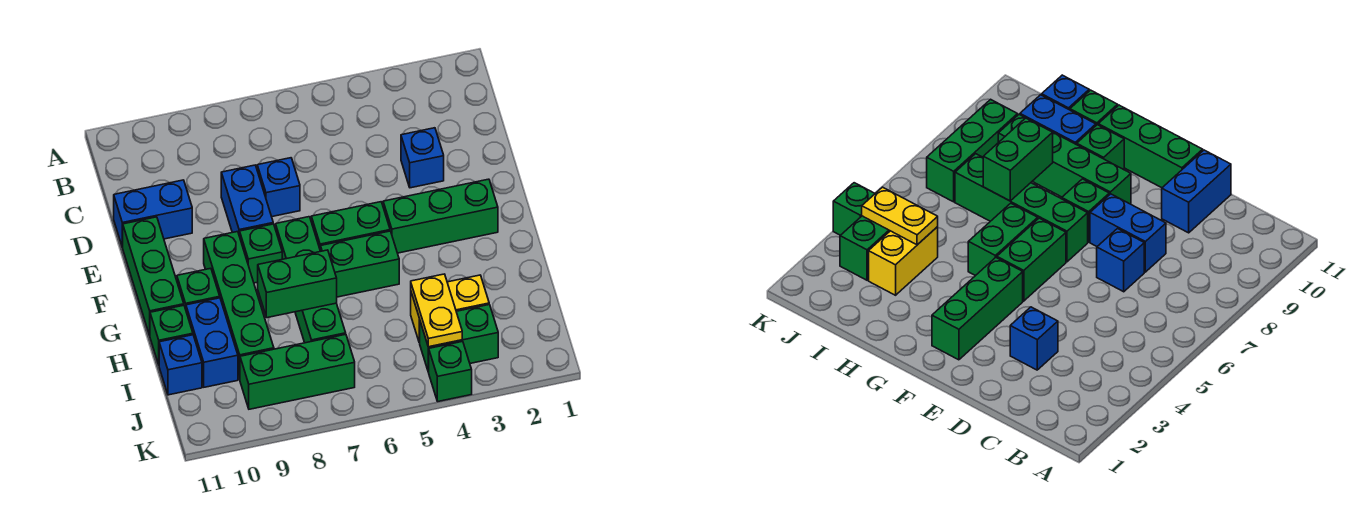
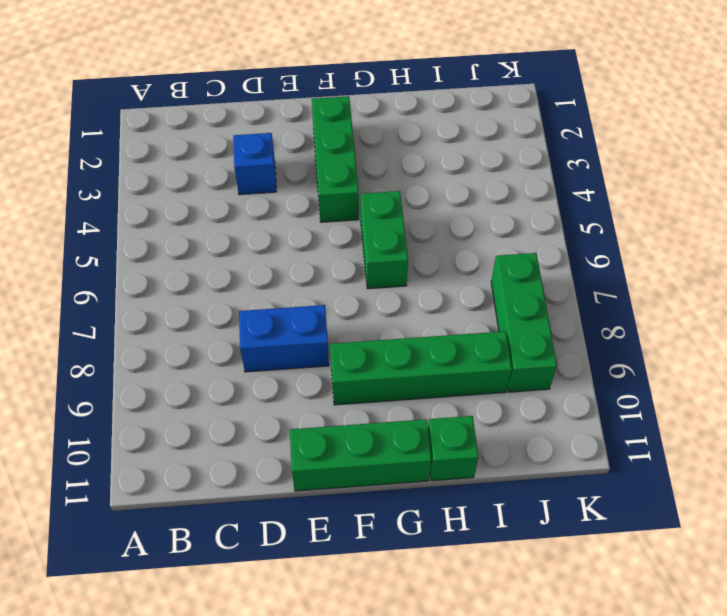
none -> blue brick D7 level 1
none -> blue brick D10:D11 level 1
none -> green brick F5:F6 level 1

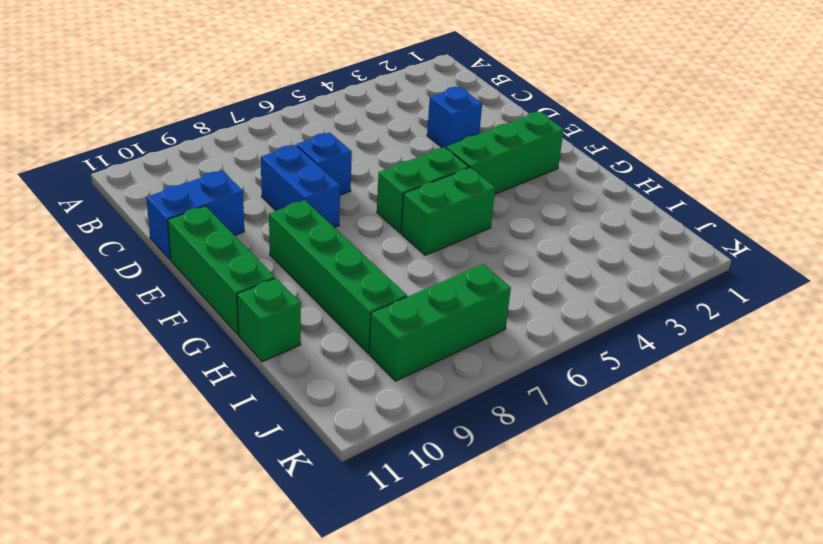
none -> green brick F7:I7 level 1
none -> green brick F8 level 1
none -> green brick G10 level 1

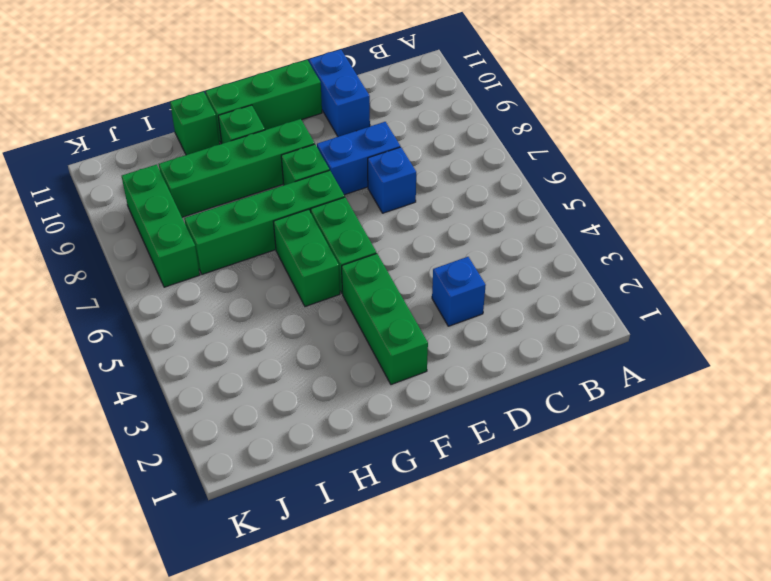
none -> blue brick H10:I10 level 1
none -> yellow brick I3:I4 level 1
none -> blue brick I11 level 1

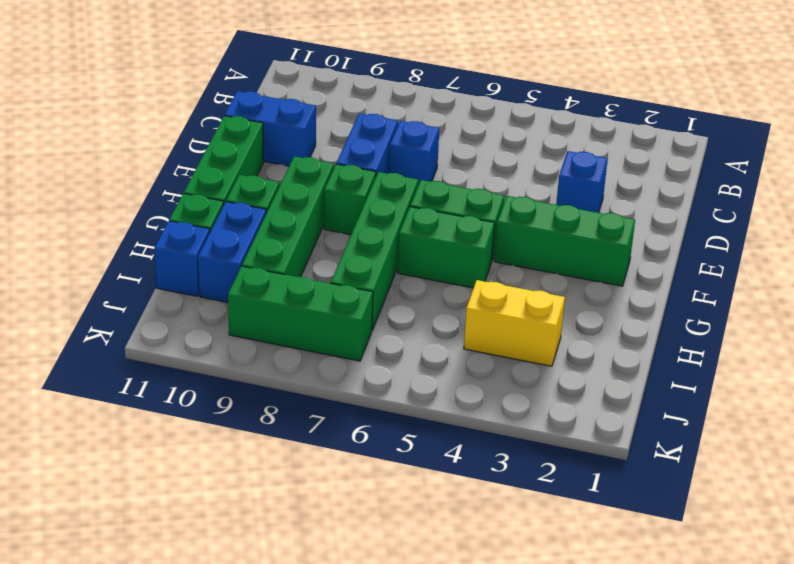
none -> green brick J3:J4 level 1
none -> green brick K4 level 1
none -> green brick H7:H8 level 2

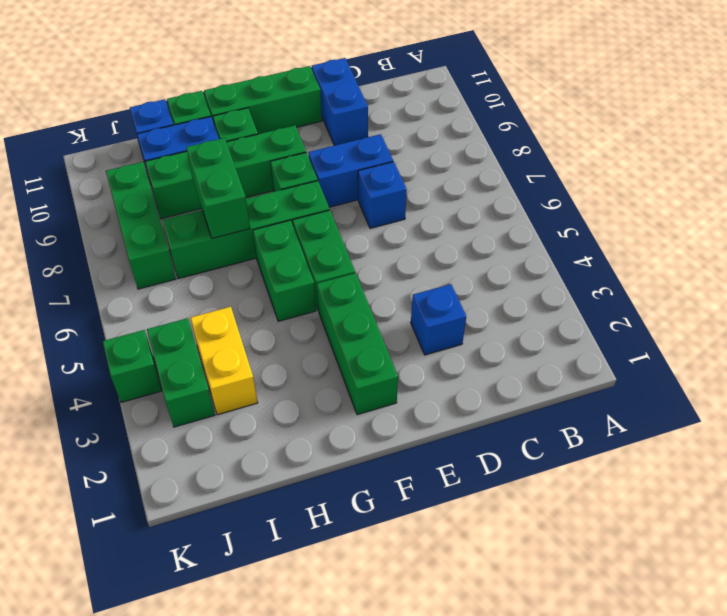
none -> yellow plate I4:J4 level 2

